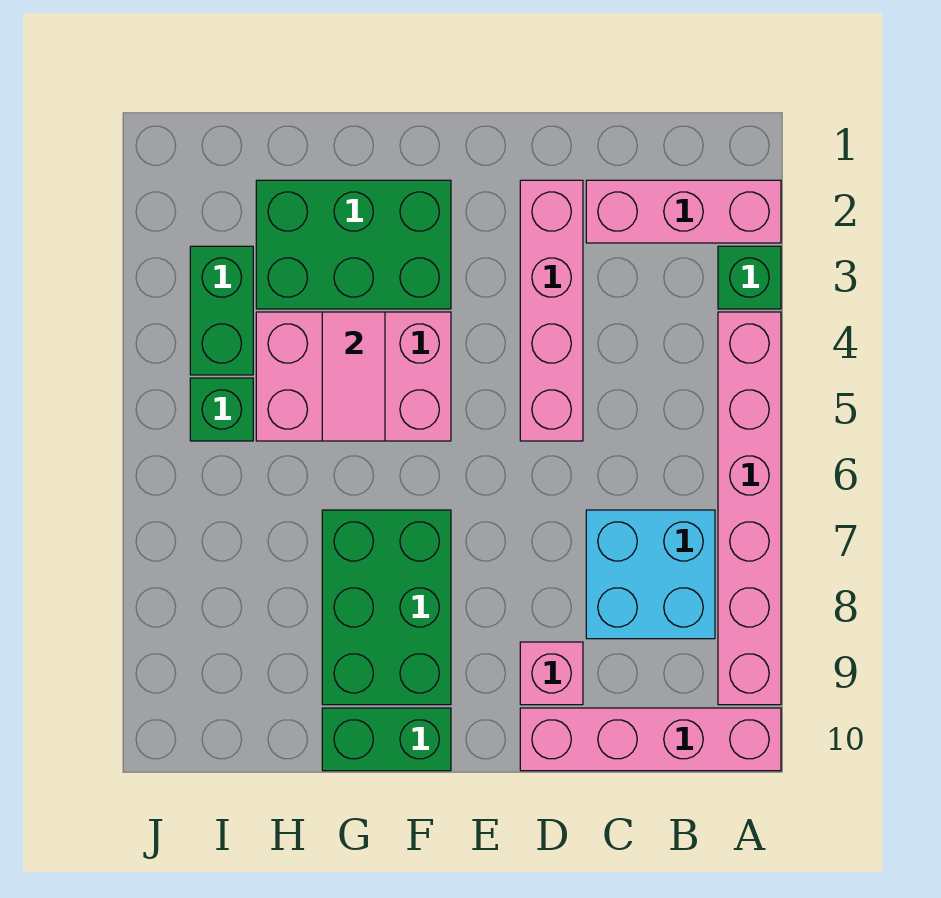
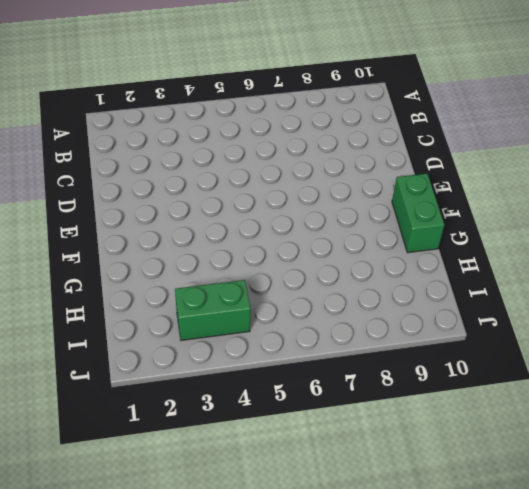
none -> pink brick A2:C2 level 1
none -> green brick A3 level 1
none -> pink brick A4:A9 level 1

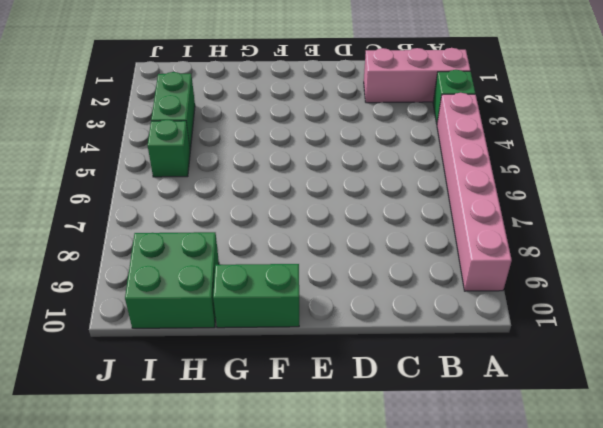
green brick H9:I10 level 1 -> none
none -> pink brick A10:D10 level 1
none -> cyan brick B7:C8 level 1
none -> pink brick D2:D5 level 1

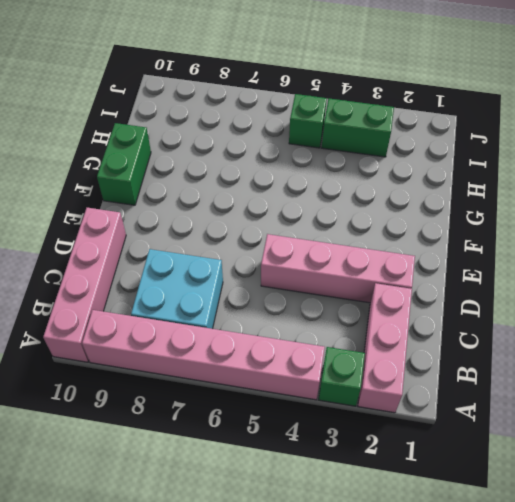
none -> pink brick D9 level 1
none -> green brick F2:H3 level 1
none -> pink brick F4:H5 level 1

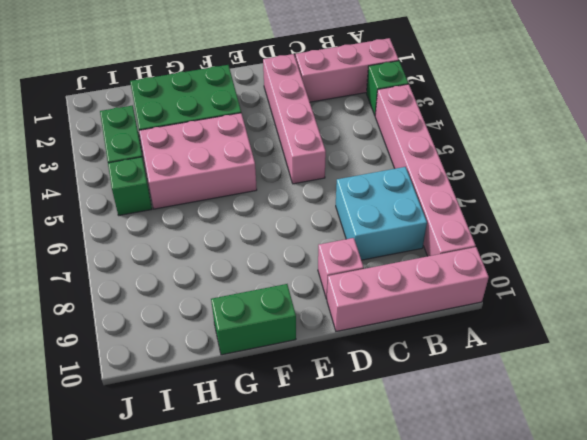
none -> green brick F7:G9 level 1
none -> pink tile G4:G5 level 2

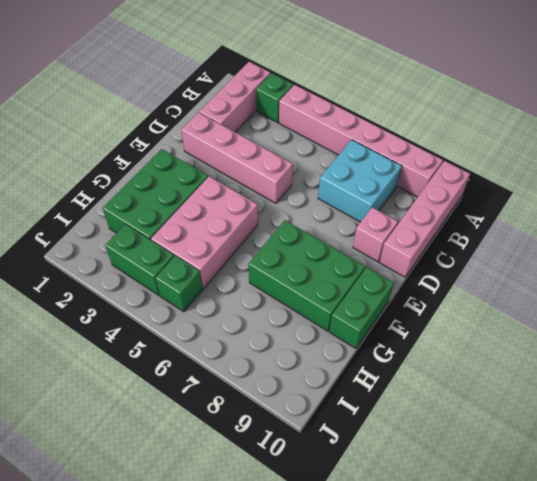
none -> pink tile G4:G5 level 2

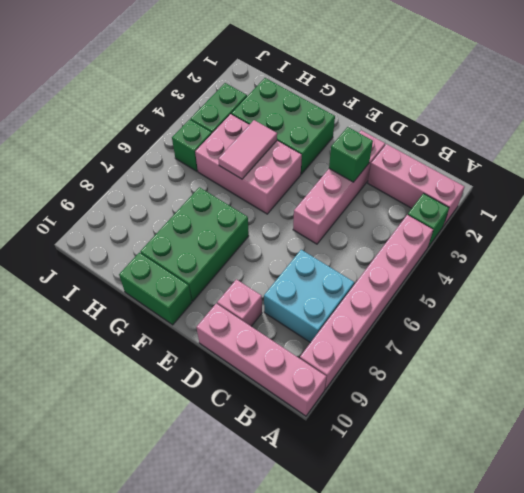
green brick D3 level 2 -> none

